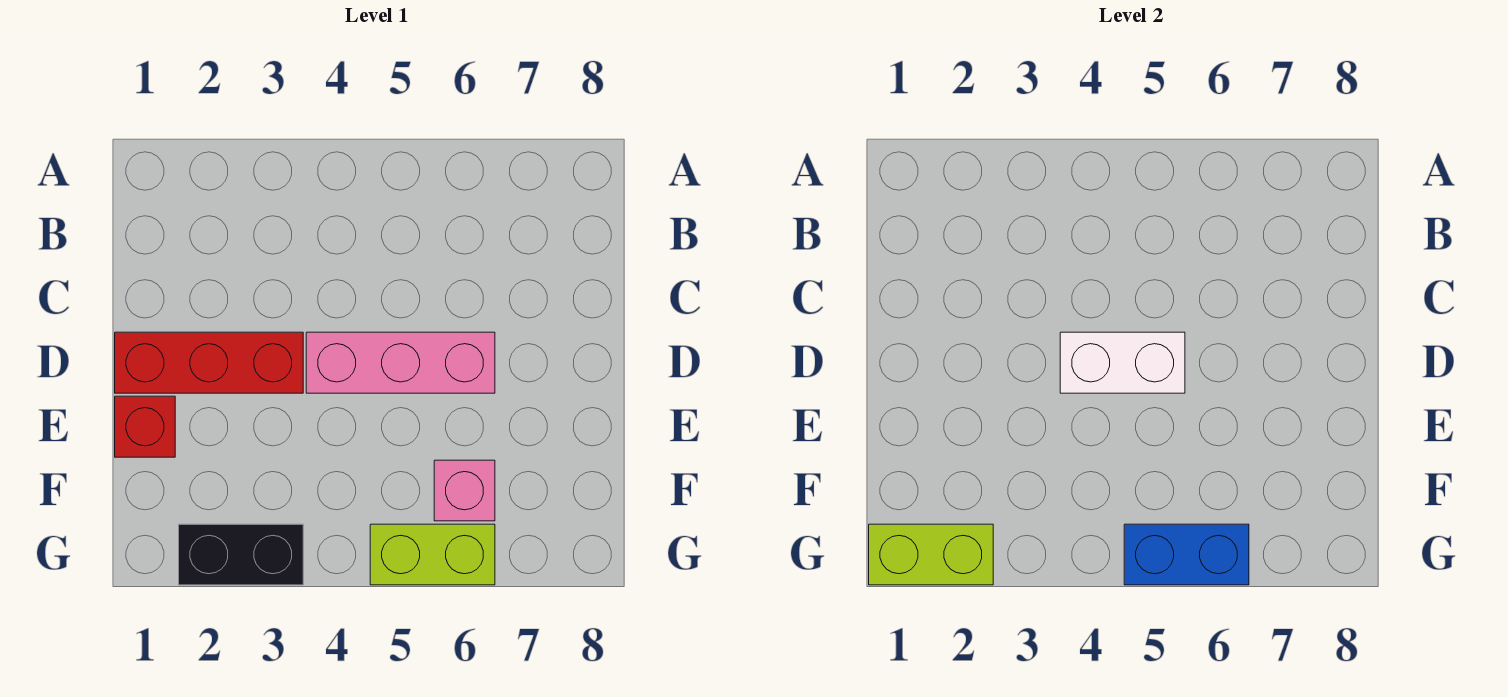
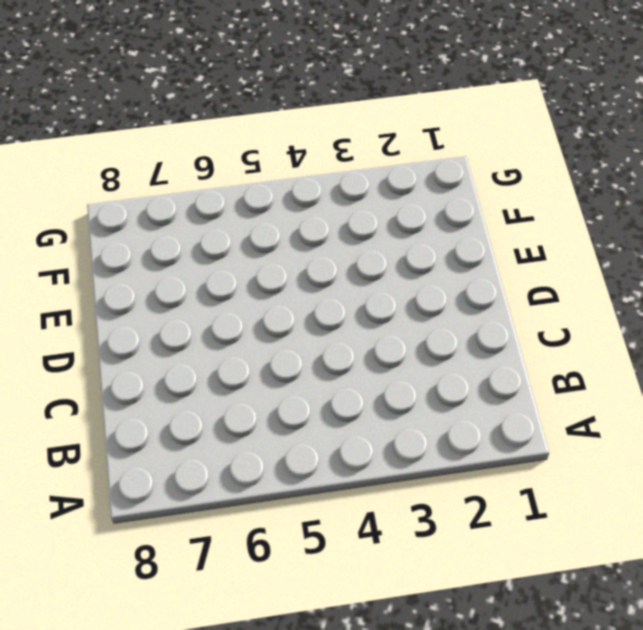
none -> red brick D1:D3 level 1
none -> pink brick D4:D6 level 1

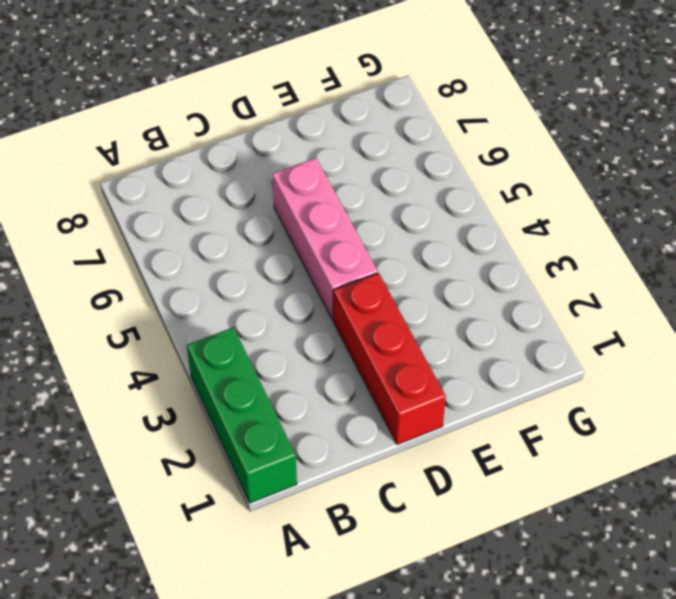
green brick A1:A3 level 1 -> none
none -> red brick E1 level 1
none -> pink brick F6 level 1

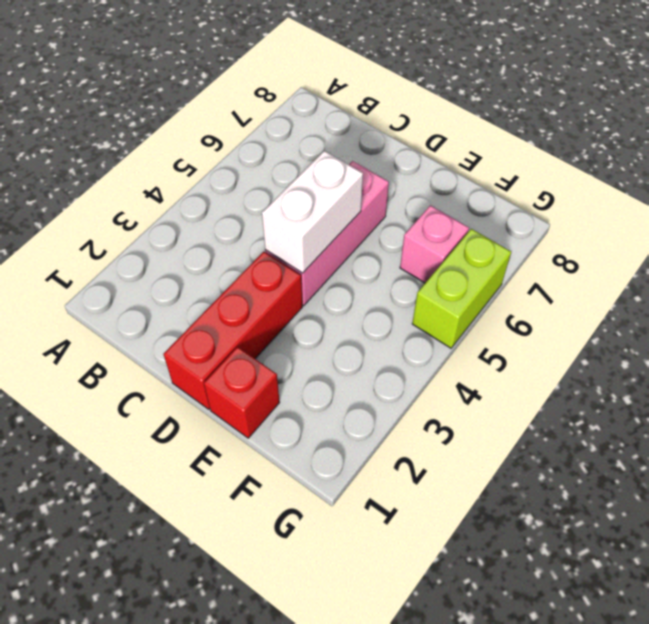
none -> black brick G2:G3 level 1
none -> lime brick G1:G2 level 2

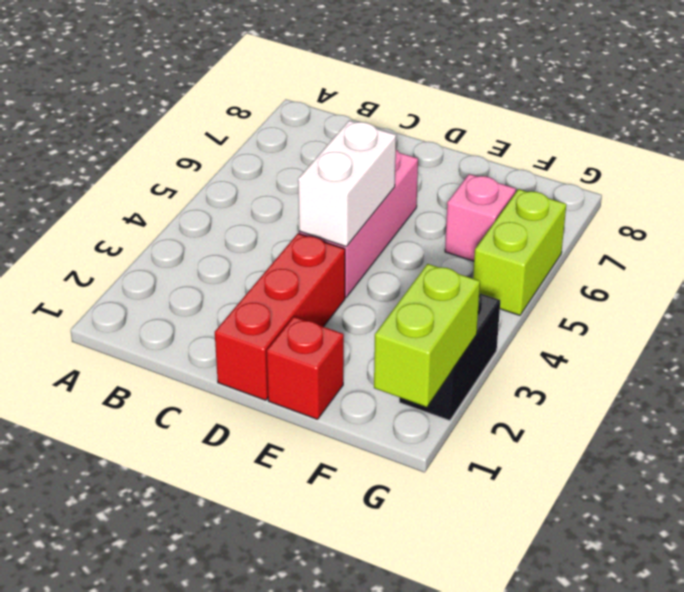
none -> blue brick G5:G6 level 2

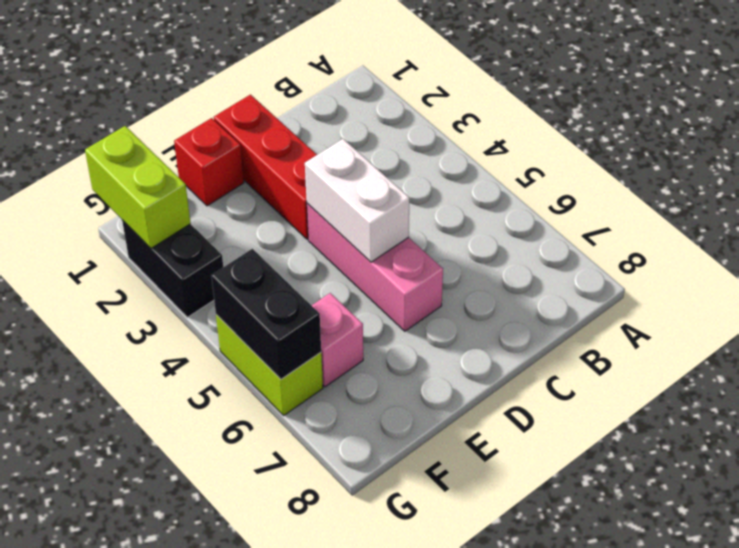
black brick G5:G6 level 2 -> blue brick G5:G6 level 2

